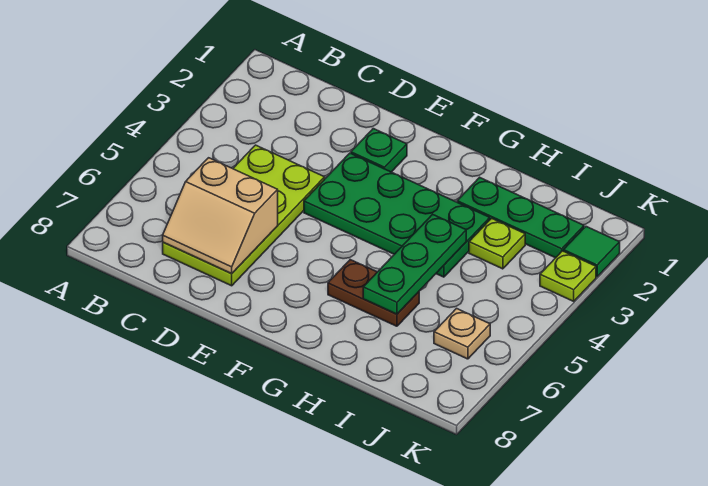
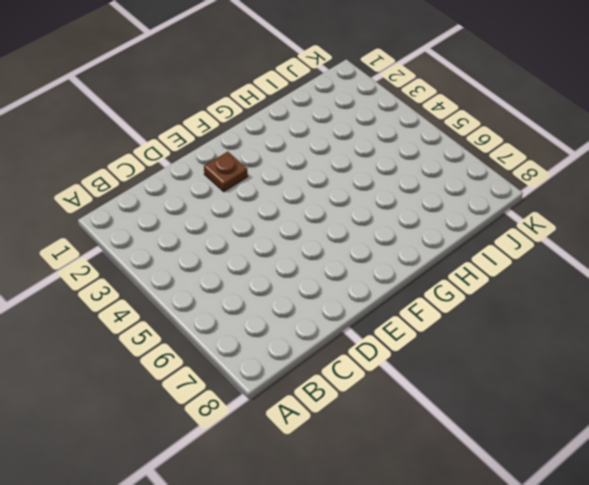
brown plate E2 level 1 -> green plate E2 level 1
none -> lime plate C4:D7 level 1
none -> green plate E3:H4 level 1

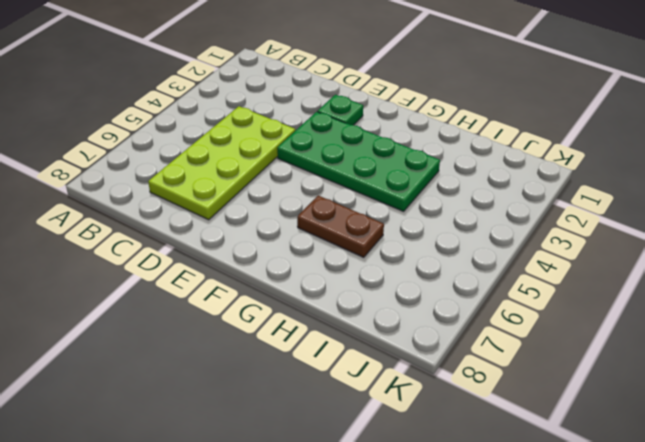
none -> green plate H2:J2 level 1
none -> lime plate I3 level 1

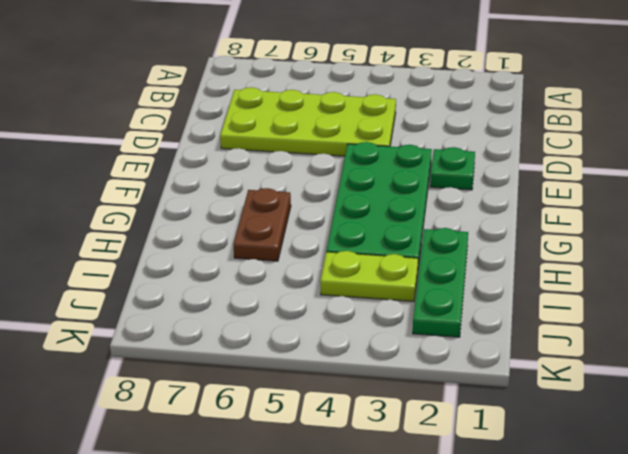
lime plate I3:I4 level 1 -> lime plate I3 level 1
none -> tan plate J6 level 1
none -> green tile K2 level 1

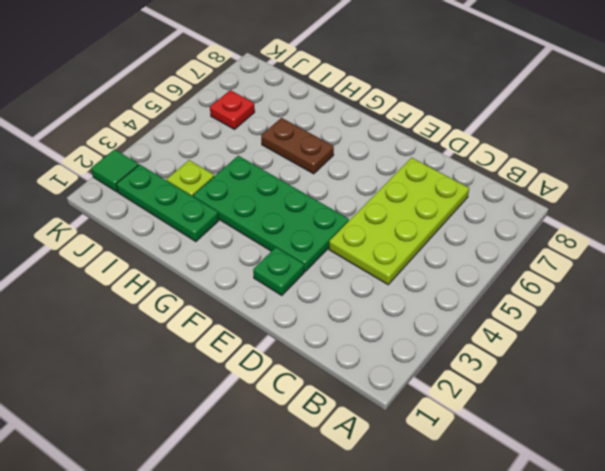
red plate J6 level 1 -> tan plate J6 level 1
none -> lime plate K3 level 1
none -> tan slope C6:D7 level 2 top 6

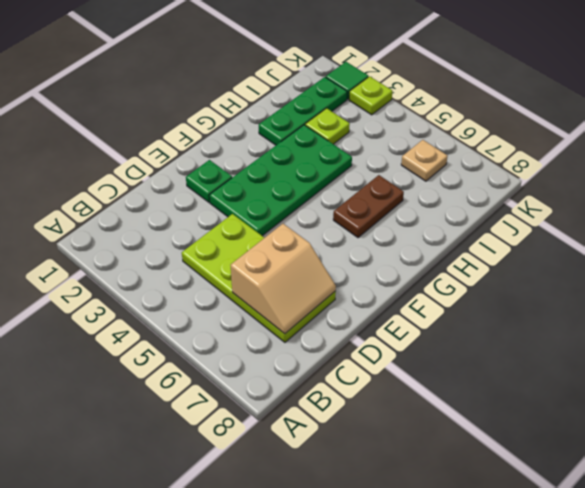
none -> green plate H4:H6 level 2

